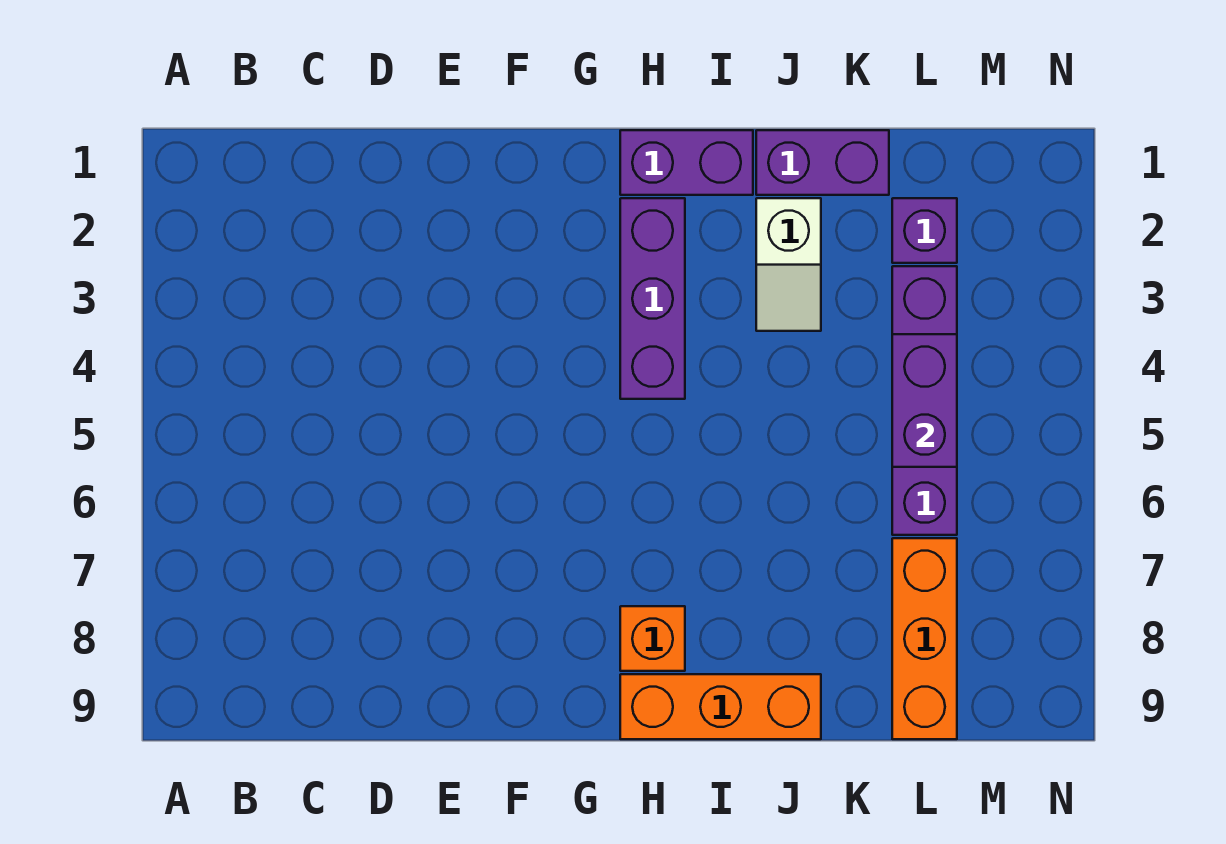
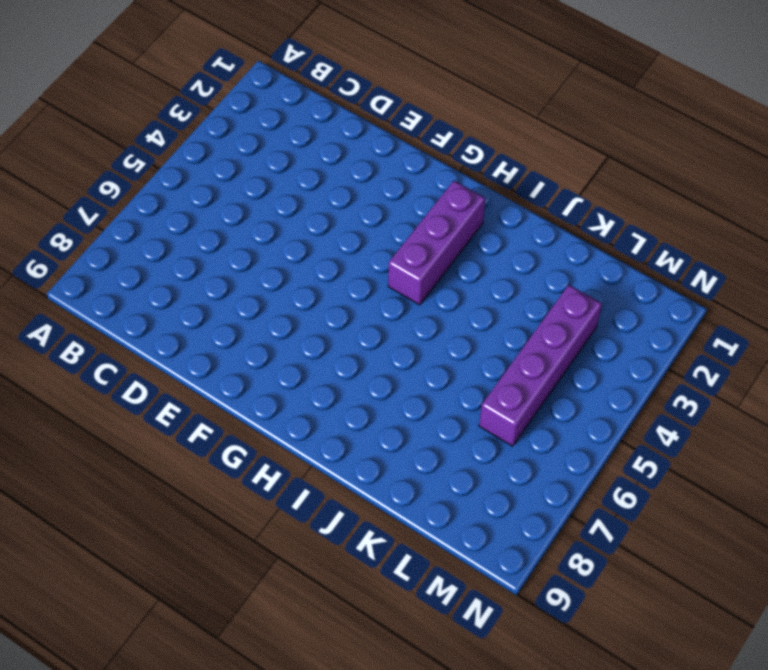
none -> purple brick H1:I1 level 1
none -> orange brick H8 level 1

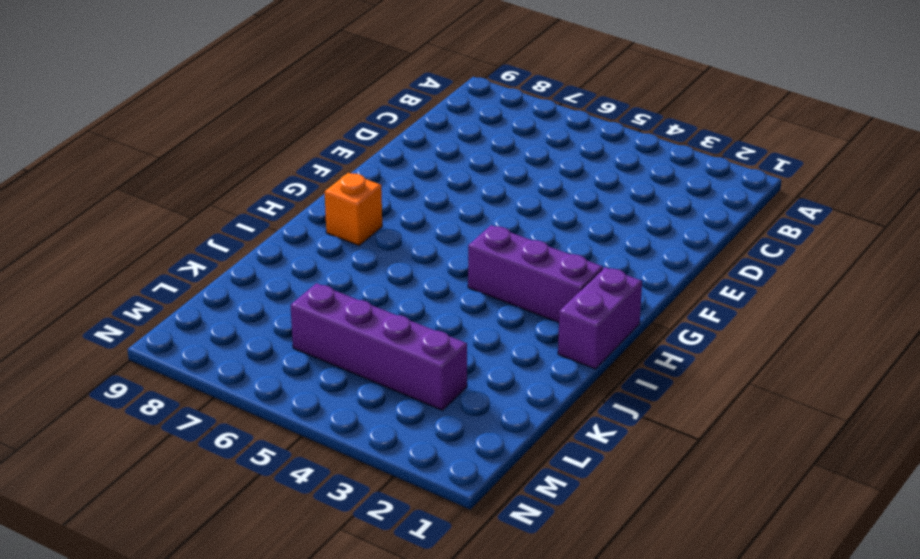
none -> orange brick H9:J9 level 1
none -> purple brick J1:K1 level 1

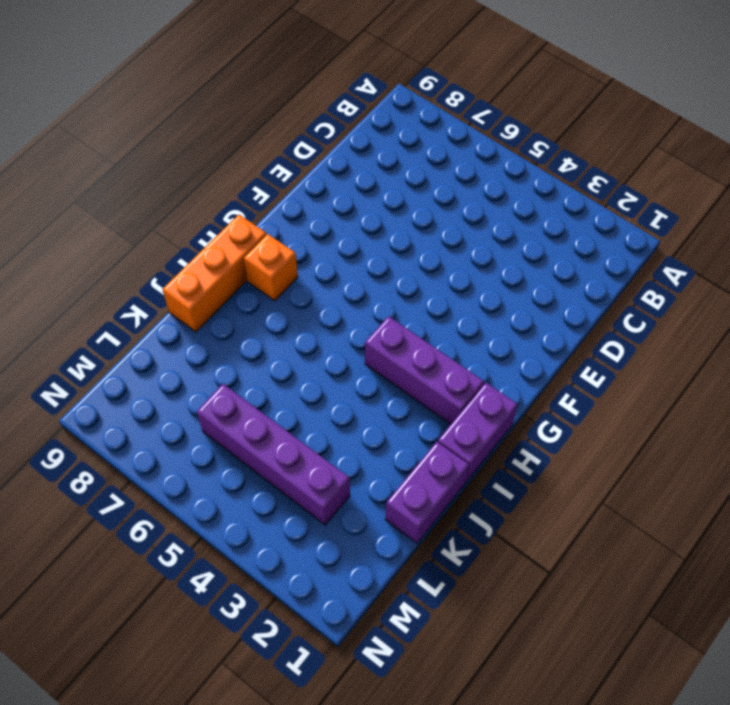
none -> white slope J2:J3 level 1 top 2
none -> purple brick L2 level 1

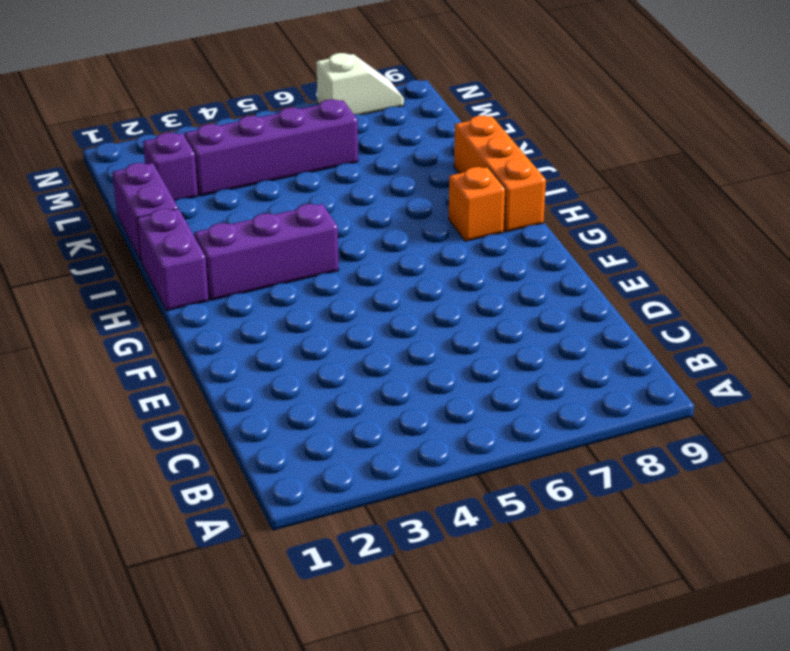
white slope N7:N8 level 1 top 7 -> white slope J2:J3 level 1 top 2
none -> orange brick L7:L9 level 1
none -> purple brick L4:L5 level 2

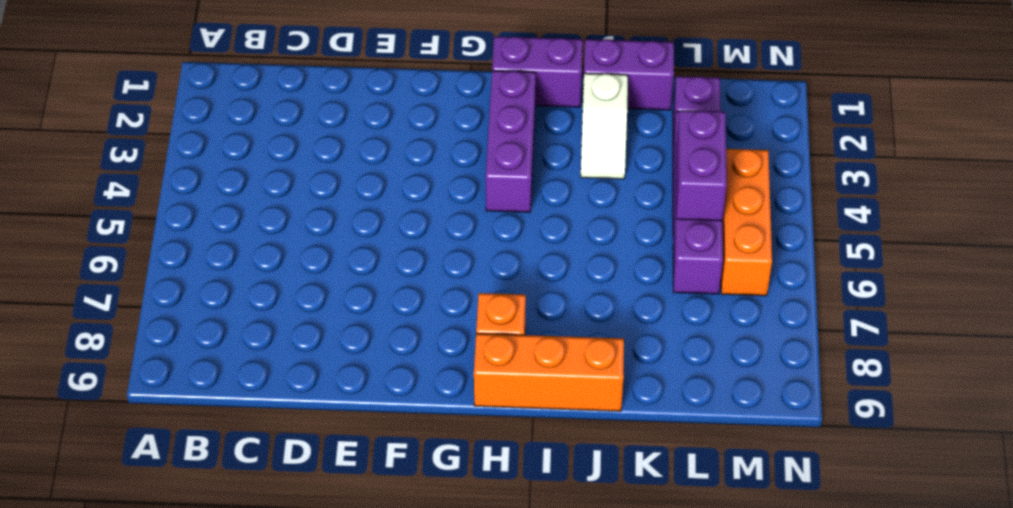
orange brick M4:M6 level 1 -> orange brick L7:L9 level 1

